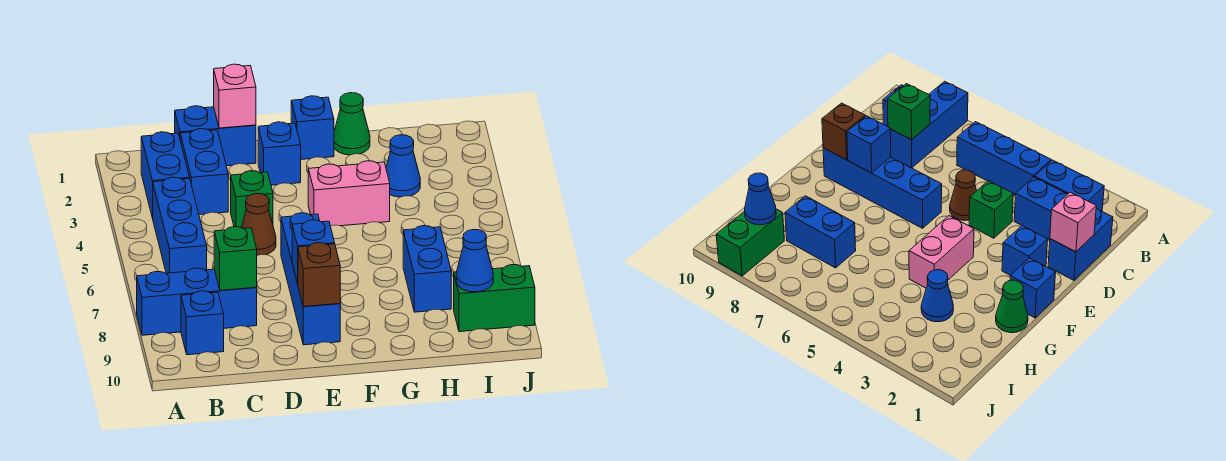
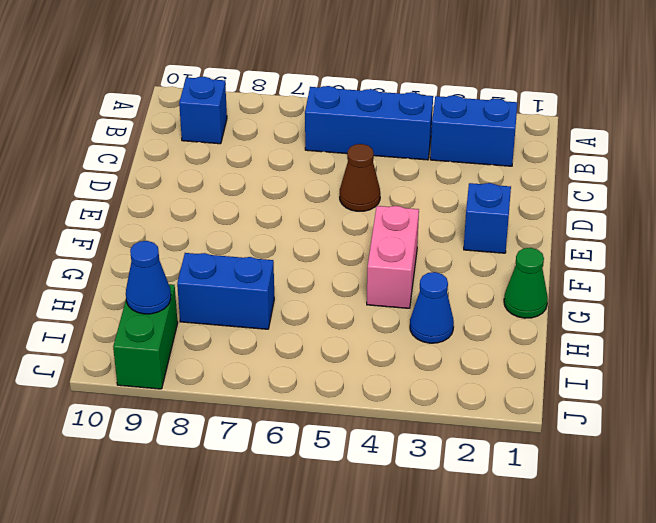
none -> blue brick A8:C8 level 1
none -> blue brick C1:D1 level 1
none -> blue brick C2:C3 level 1

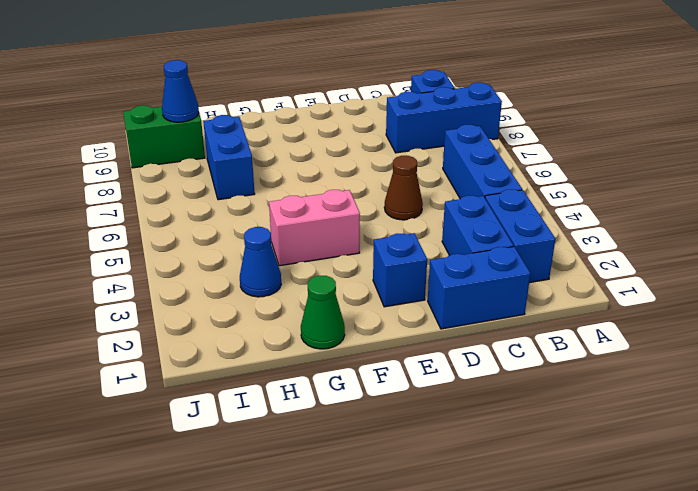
none -> green brick D4 level 1
none -> blue brick E6:E9 level 1
none -> blue brick F1 level 1

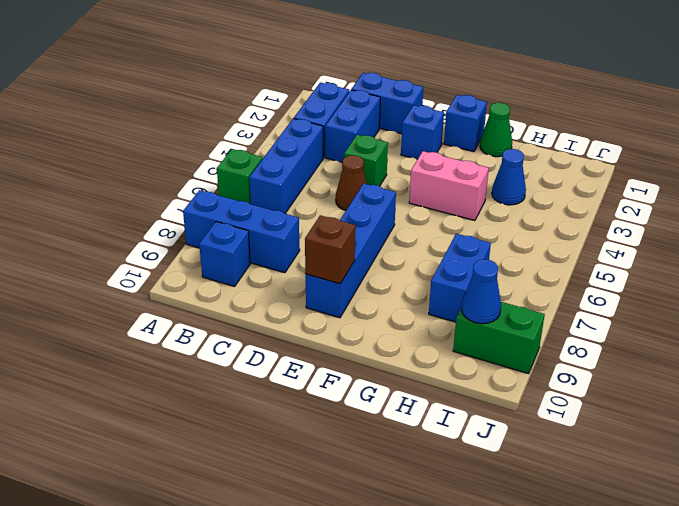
green brick A6 level 1 -> green brick C8 level 2
none -> pink brick D1 level 2
none -> blue brick E8 level 2

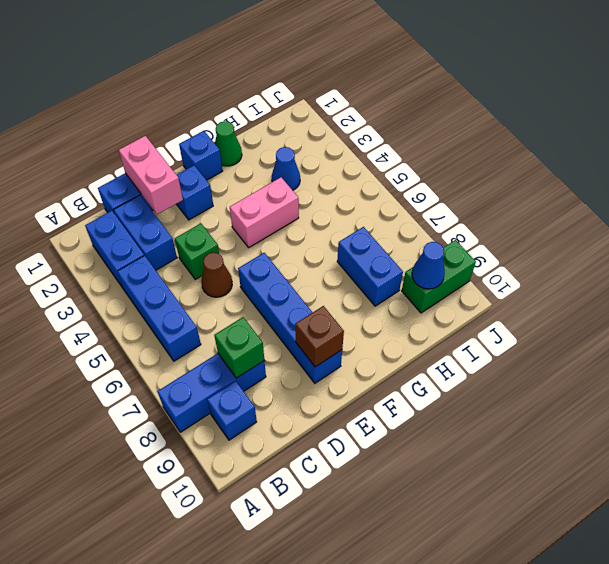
pink brick D1:D2 level 2 -> pink brick D1 level 2
none -> blue brick E8 level 2

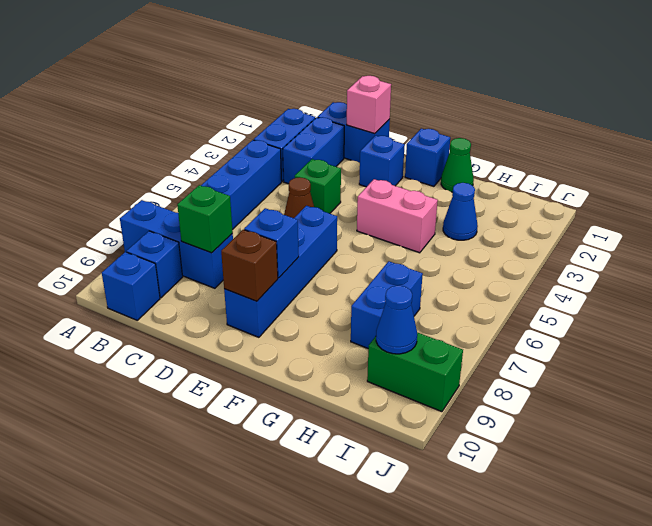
blue brick B10 level 1 -> none

